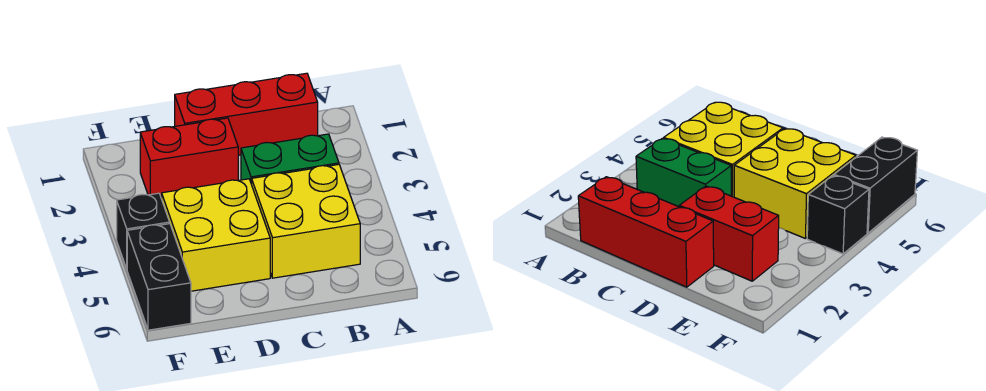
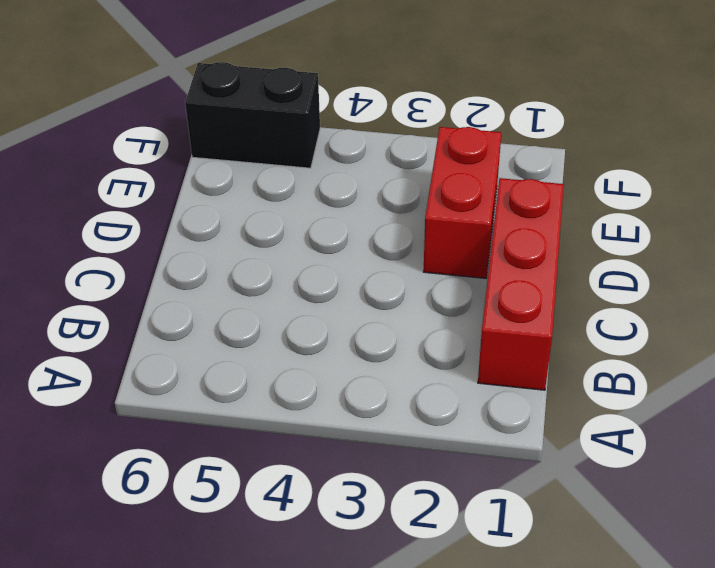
none -> green brick B3:C3 level 1
none -> yellow brick B4:C5 level 1

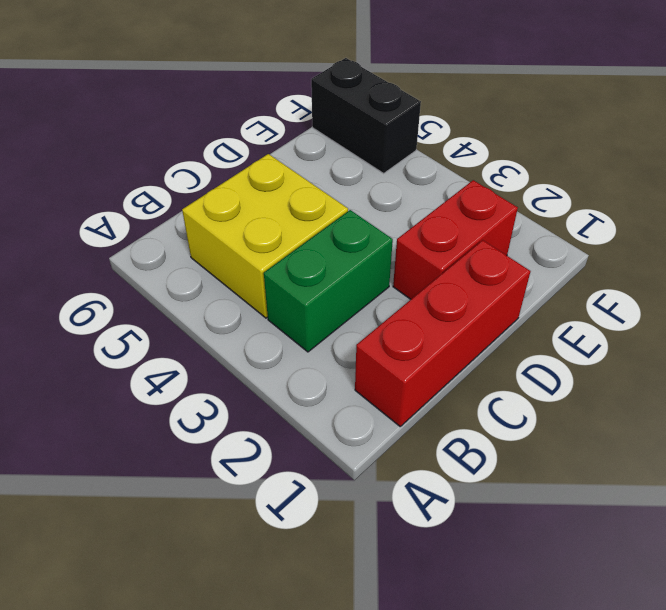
none -> yellow brick D4:E5 level 1
none -> black brick F4 level 1

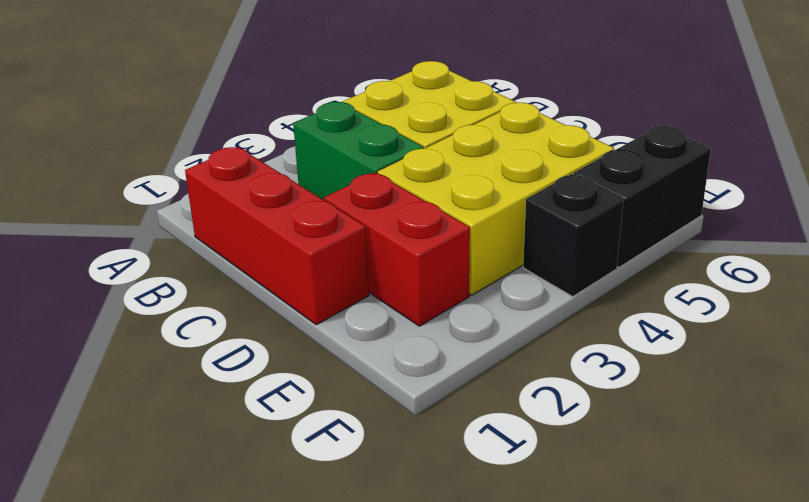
yellow brick D3:E5 level 1 -> yellow brick D4:E5 level 1

